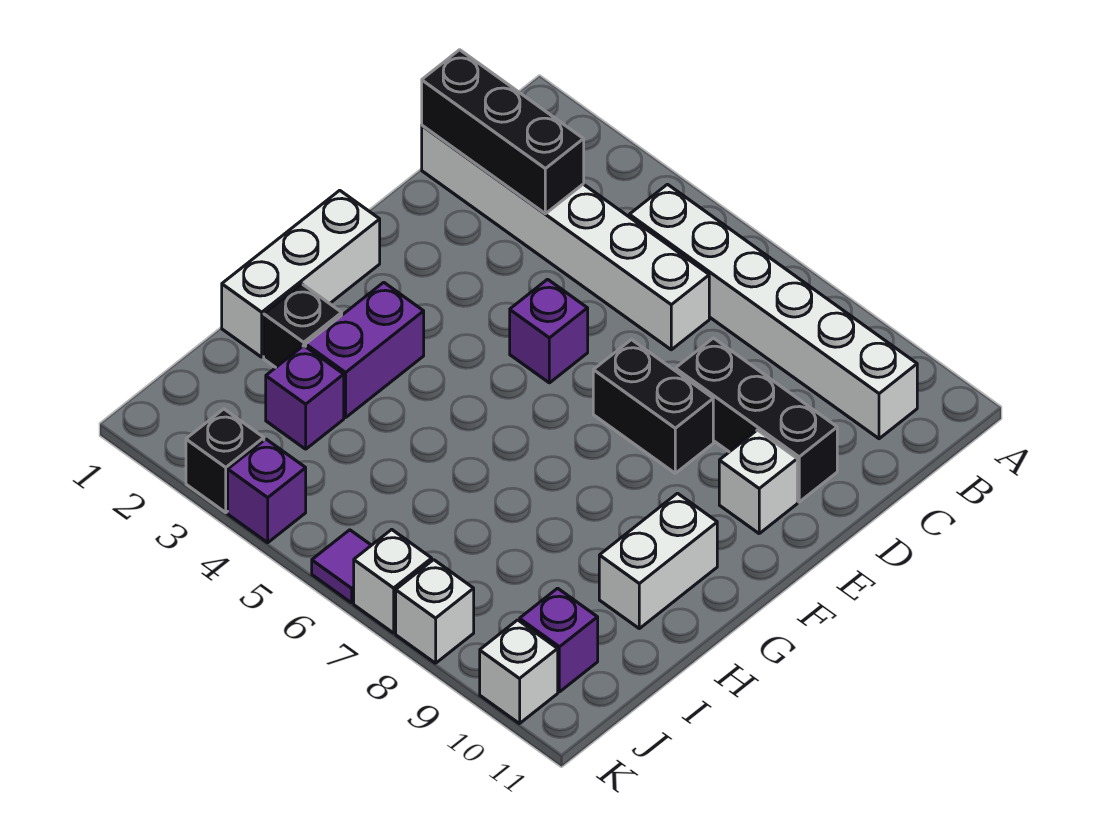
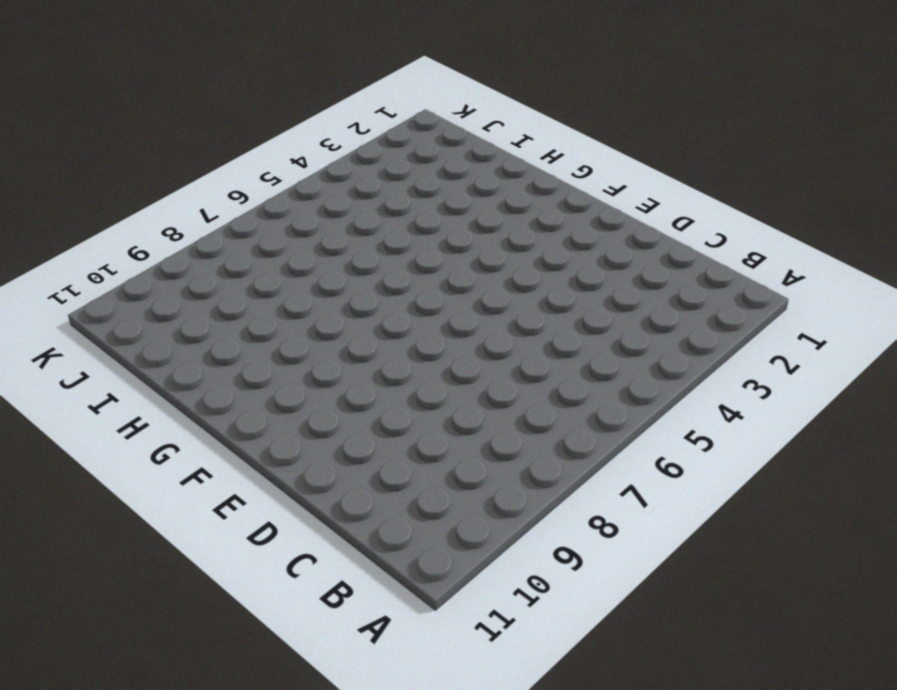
none -> white brick B5:B10 level 1
none -> white brick C1:C6 level 1
none -> black brick D8:D10 level 1

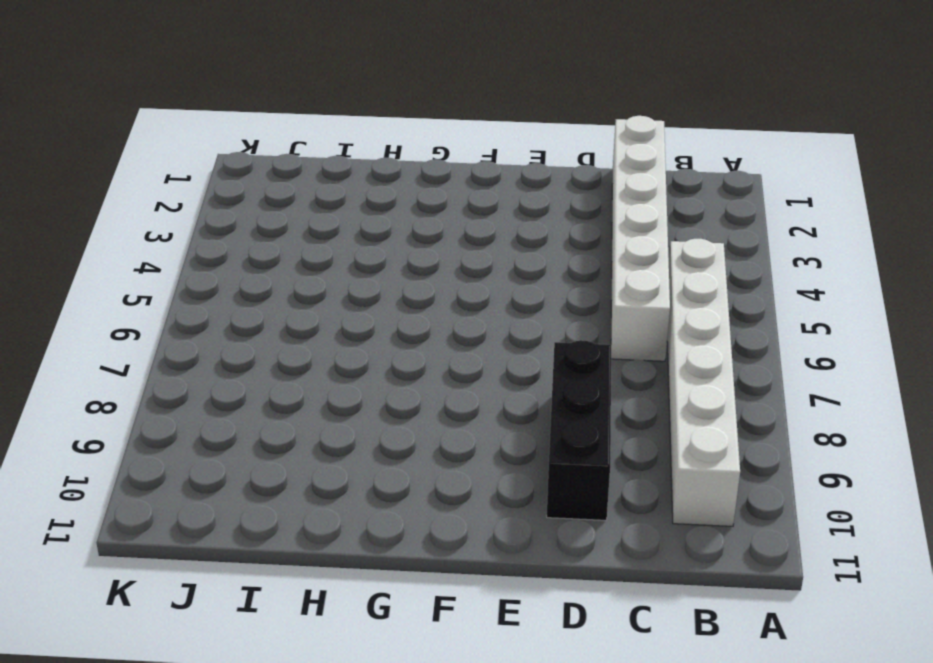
none -> purple brick E5 level 1
none -> black brick E7:E8 level 1
none -> white brick E10 level 1

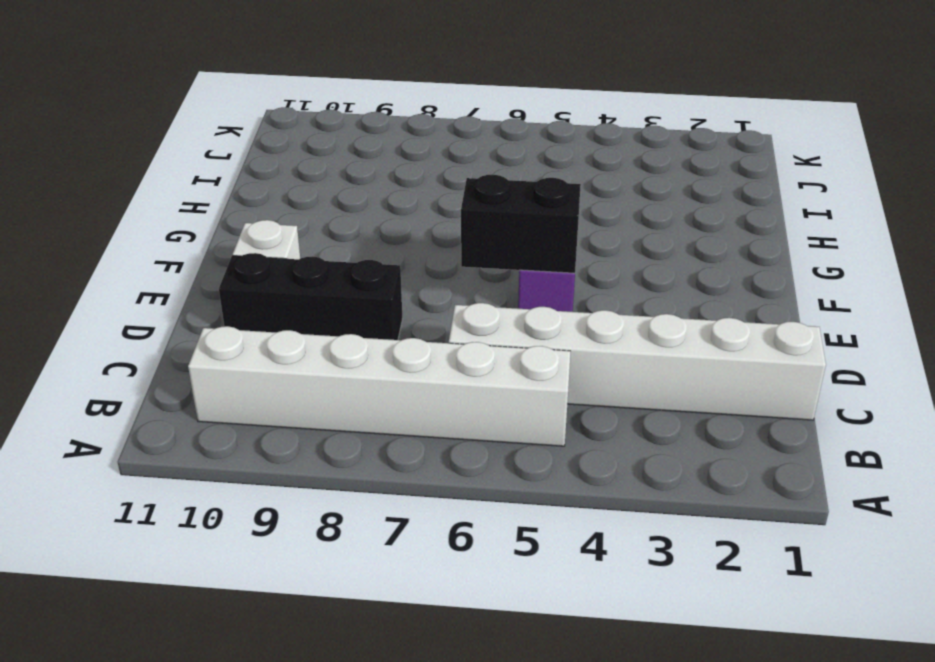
black brick E5:E6 level 2 -> black brick E7:E8 level 1
none -> white brick F1:H1 level 1
none -> purple brick G3:H3 level 1
none -> white brick G10:H10 level 1

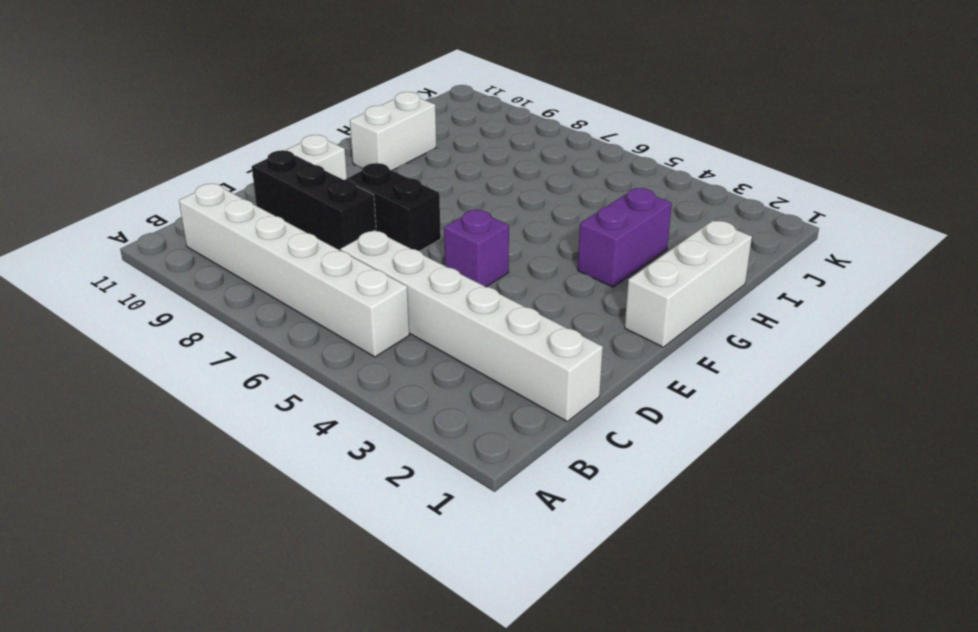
none -> black brick H2 level 1
none -> purple brick I3 level 1
none -> purple brick J10 level 1

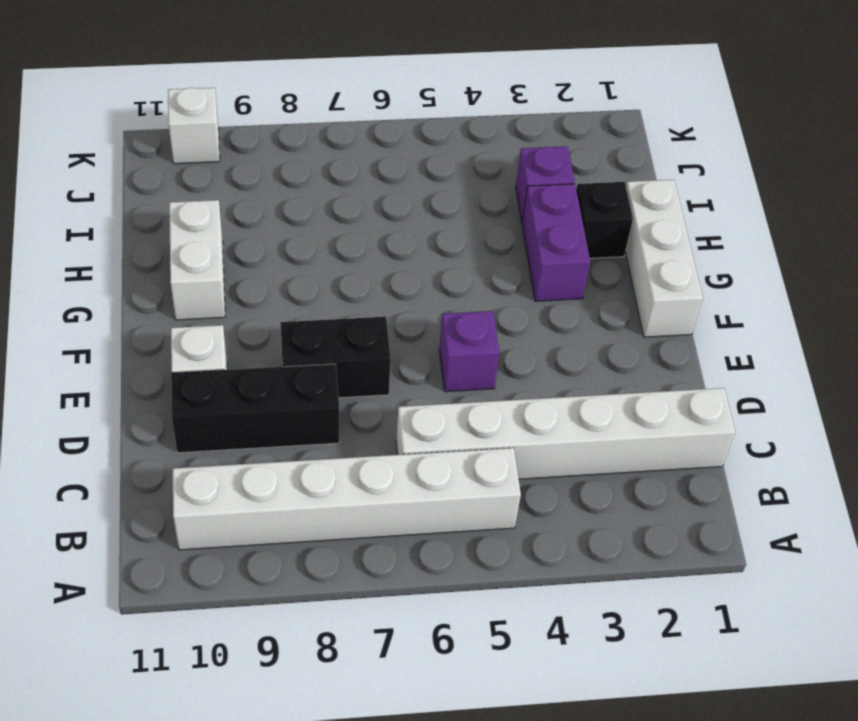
none -> purple brick J10 level 1
none -> black brick K3 level 1
none -> purple brick K4 level 1

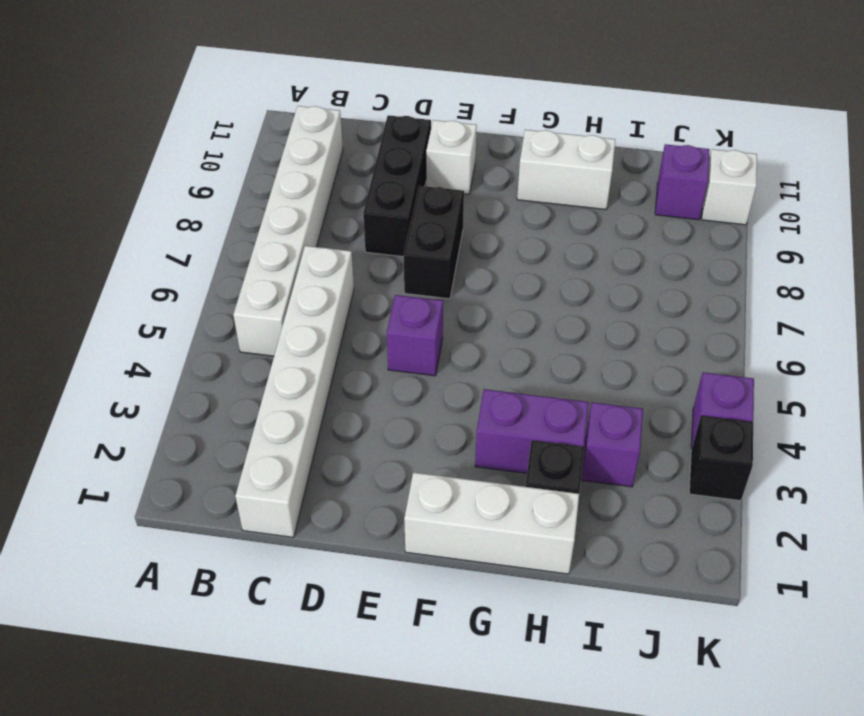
none -> purple tile K6 level 1
none -> white brick K7 level 1
none -> white brick K8 level 1

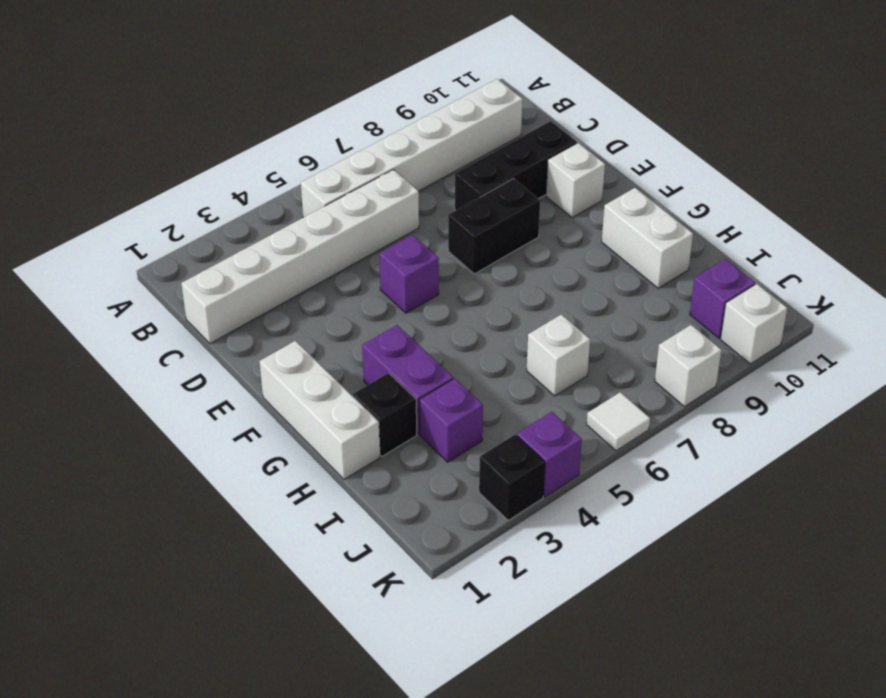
white brick I6 level 1 -> white brick K7 level 1
white tile K6 level 1 -> purple tile K6 level 1
none -> black brick C1:C3 level 2

